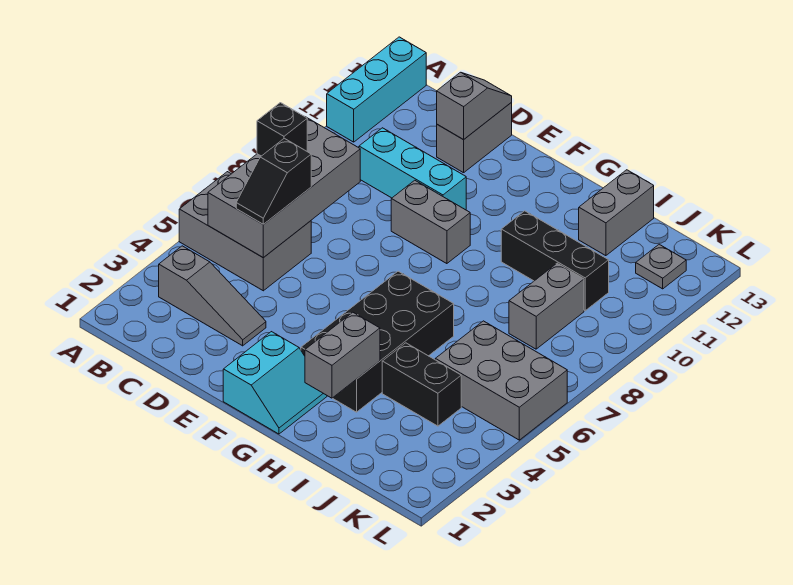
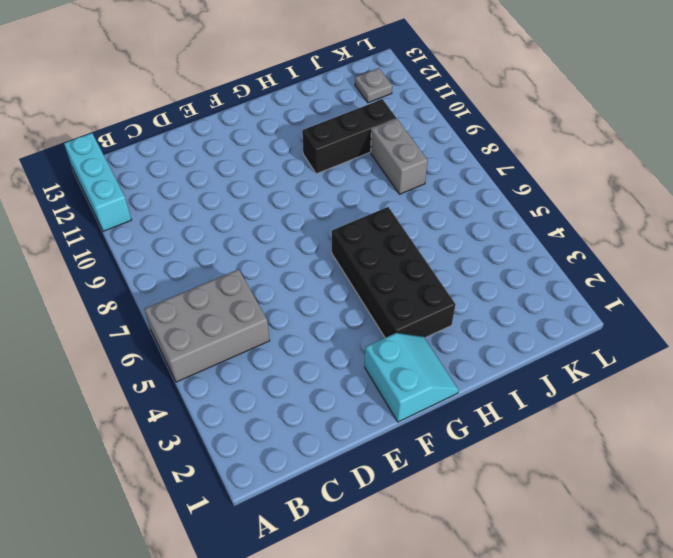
none -> grey slope B3:D3 level 1 top B
none -> cyan brick C10:E10 level 1
none -> grey brick D12:D13 level 1

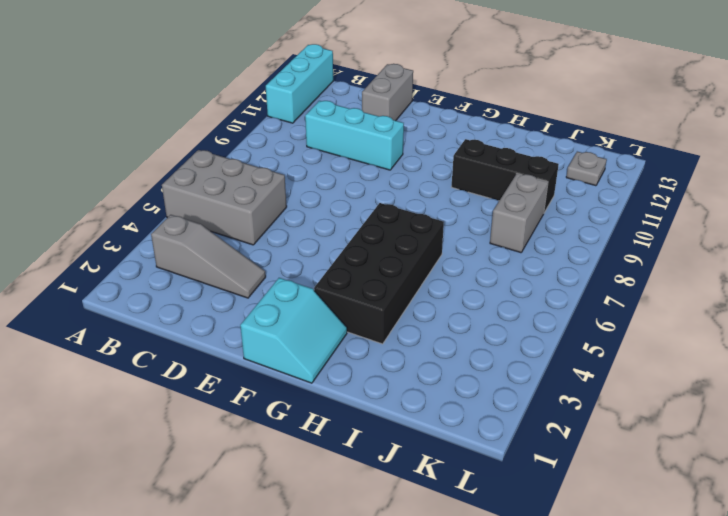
none -> grey brick E9:F9 level 1
none -> black brick I4:J4 level 1
none -> grey brick I12:I13 level 1

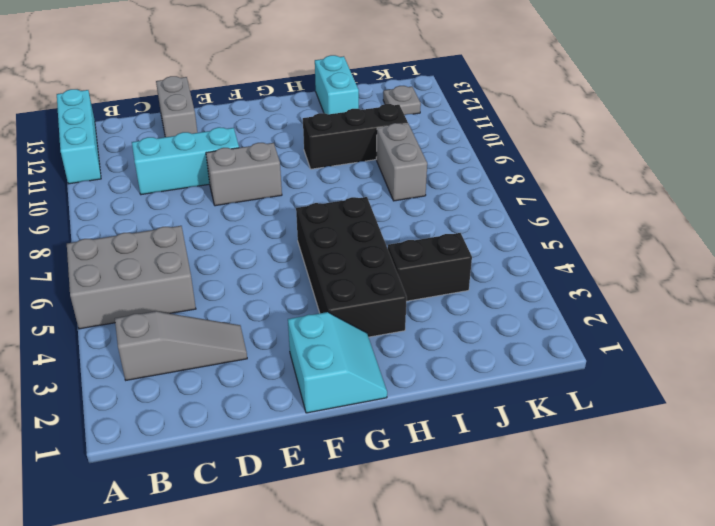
cyan brick I12:I13 level 1 -> grey brick I12:I13 level 1
none -> grey brick J5:L6 level 1
none -> grey brick B5:C8 level 2
none -> grey slope D12:D13 level 2 top 12

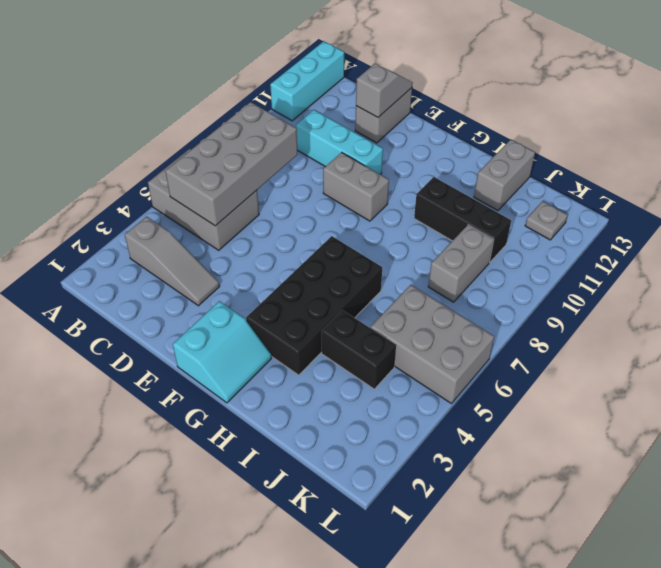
none -> grey brick H2:H3 level 2
none -> black brick B7 level 3
none -> black slope C5:C6 level 3 top 6

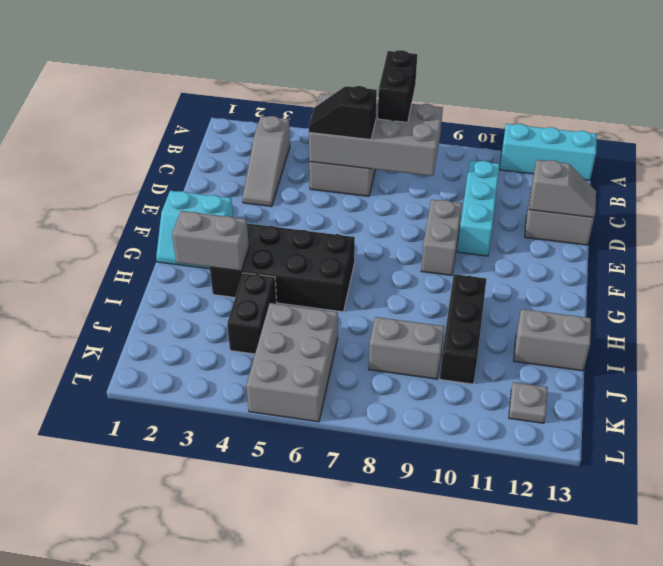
black brick A7:B7 level 3 -> black brick B7 level 3

